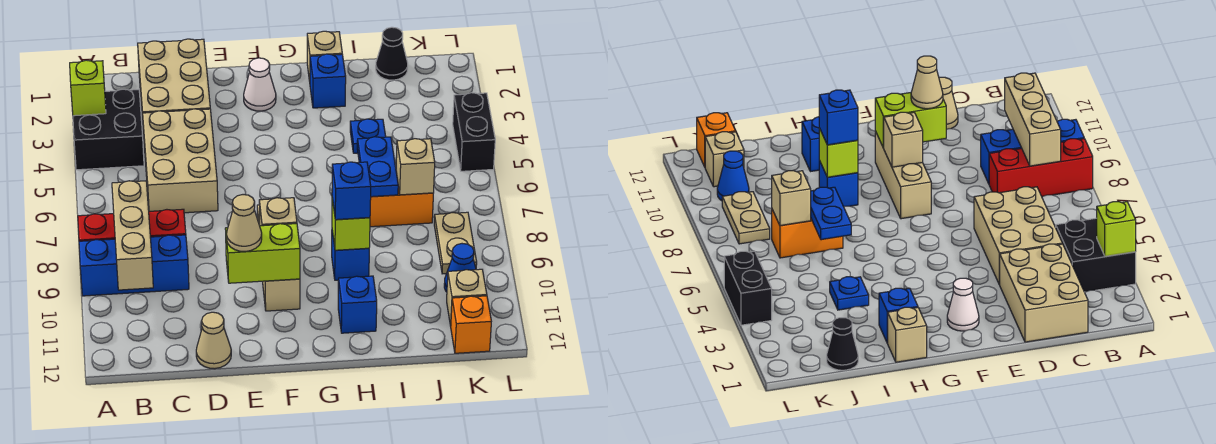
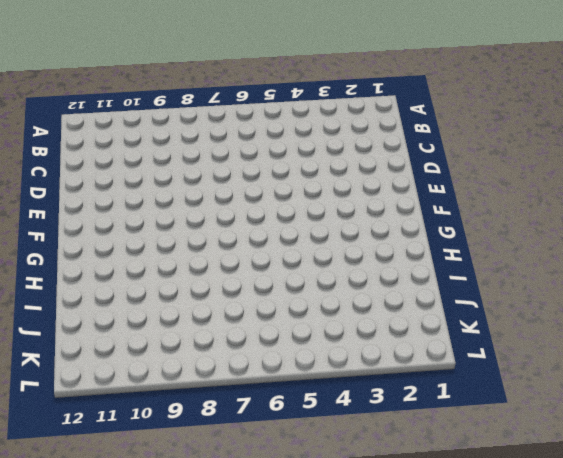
none -> black brick A3:B4 level 1
none -> red brick A8:C8 level 1
none -> blue brick A9:C9 level 1

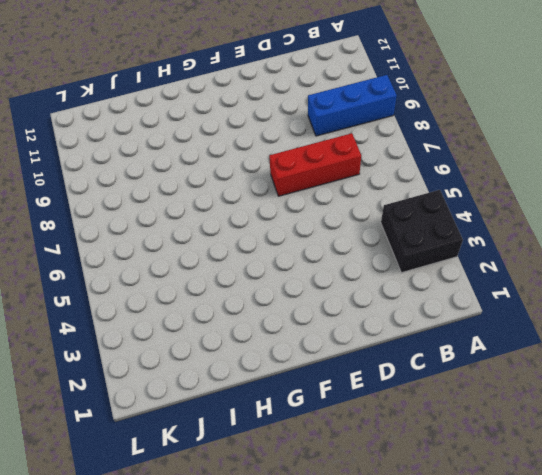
red brick C7:E7 level 1 -> red brick A8:C8 level 1
none -> tan brick C1:D3 level 1
none -> tan brick C4:D6 level 1
none -> tan cone D12 level 1

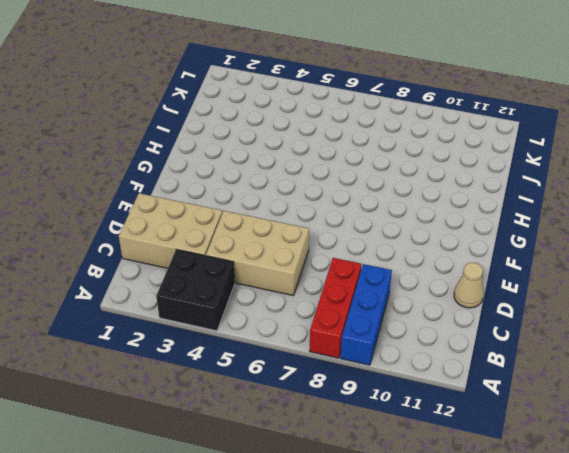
none -> white cone F2 level 1
none -> tan brick F8:F10 level 1
none -> tan brick H1 level 1

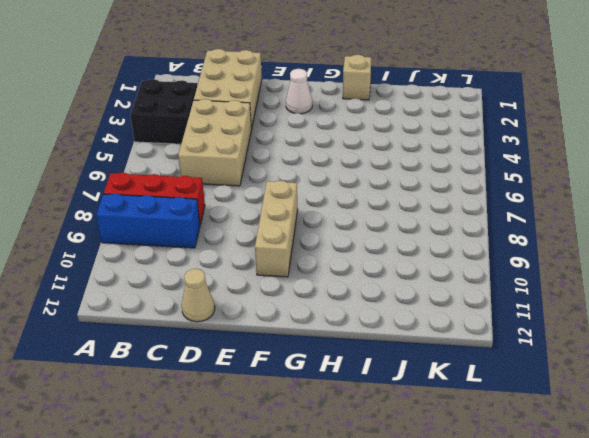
none -> blue brick H2 level 1
none -> blue brick H9 level 1
none -> blue brick H11 level 1

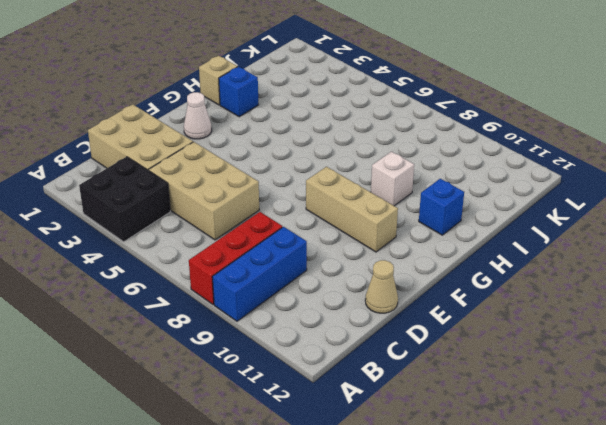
white brick H9 level 1 -> blue brick H9 level 1
none -> blue plate I4 level 1
none -> orange brick I7:J7 level 1
none -> black cone J1 level 1

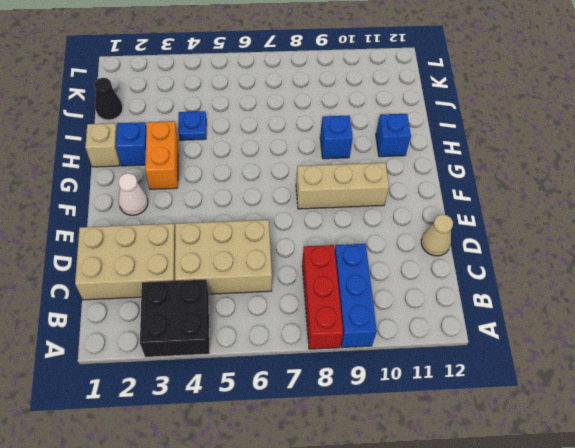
orange brick G3:H3 level 1 -> orange brick I7:J7 level 1
none -> tan plate K8:K9 level 1
none -> blue cone K10 level 1
none -> tan brick K11 level 1

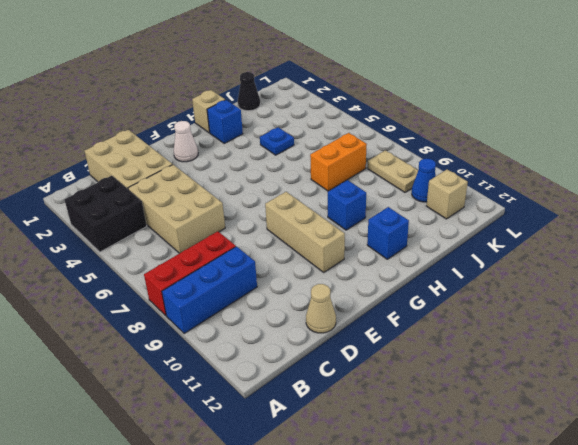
none -> orange brick K12 level 1
none -> black brick L4:L5 level 1
none -> lime brick A3 level 2

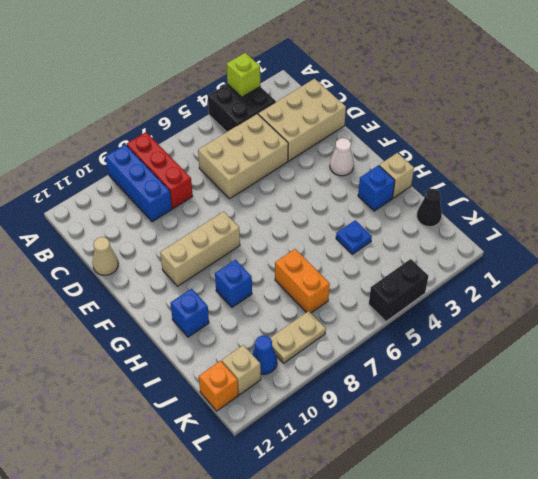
none -> tan brick B8:B10 level 2
none -> lime brick E10:F10 level 2
none -> tan brick F9 level 2

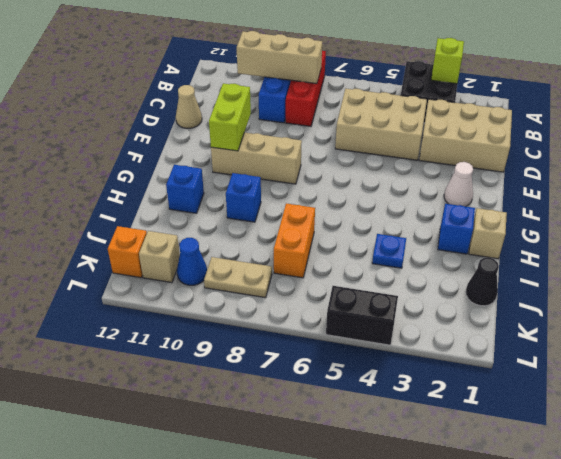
none -> tan brick F9 level 2
none -> lime brick H9 level 2
none -> blue plate I6:I7 level 2

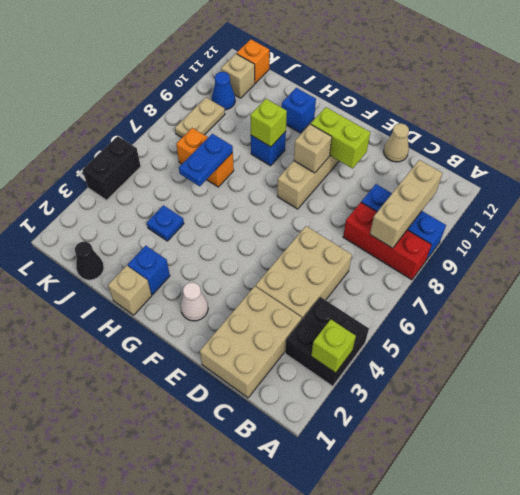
none -> tan brick J7 level 2
none -> tan cone E10 level 3
none -> blue brick H9 level 3

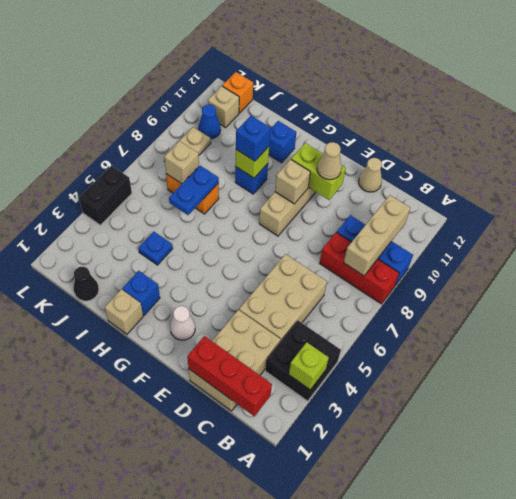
red brick B1:D1 level 2 -> none

